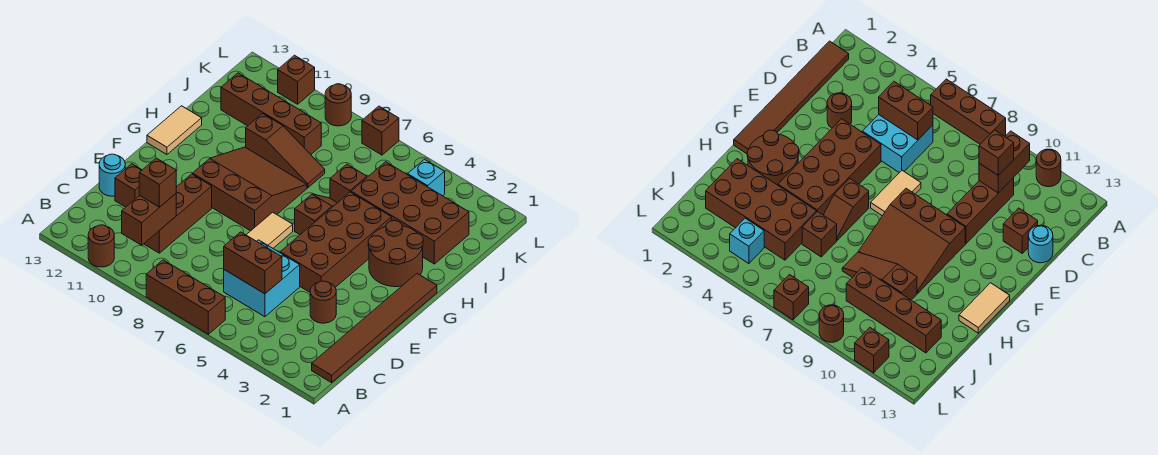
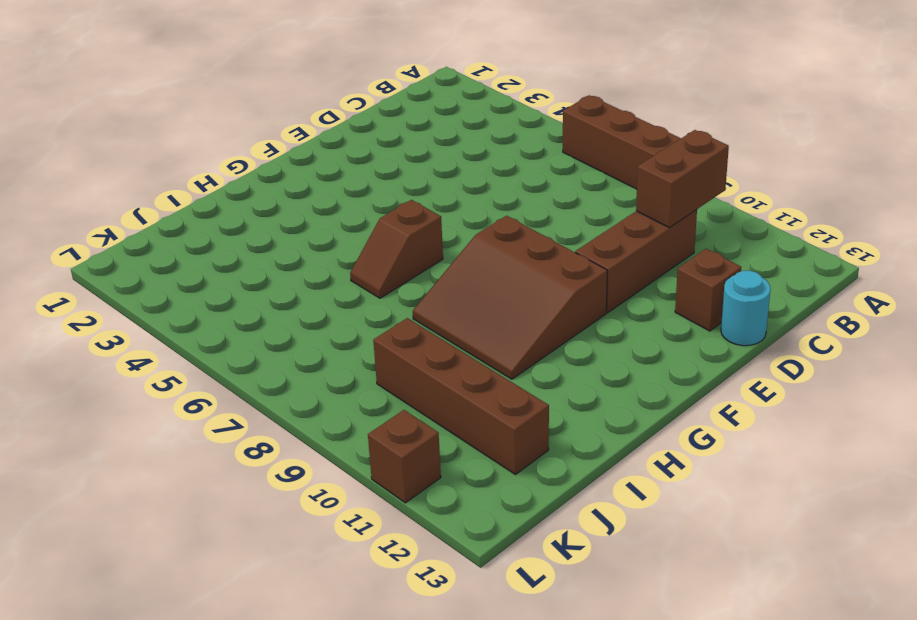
none -> brown round brick A11 level 1
none -> brown tile B1:G1 level 1
none -> cyan brick C5:D6 level 1

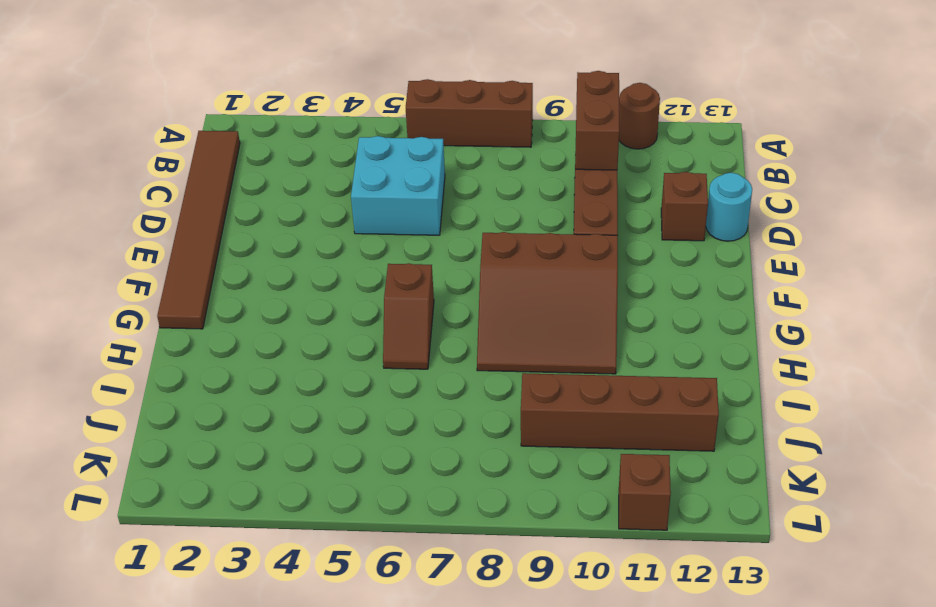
none -> brown round brick D3 level 1
none -> brown brick E4:H5 level 1
none -> tan tile E7:F7 level 1

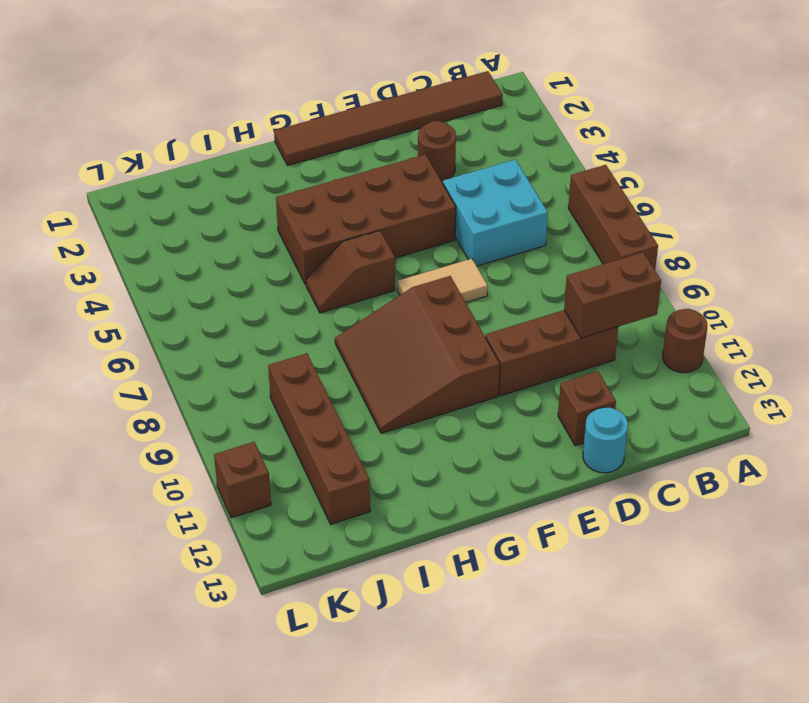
none -> brown round brick G2:H3 level 1
none -> tan tile G13:H13 level 1
none -> brown brick I2:J5 level 1

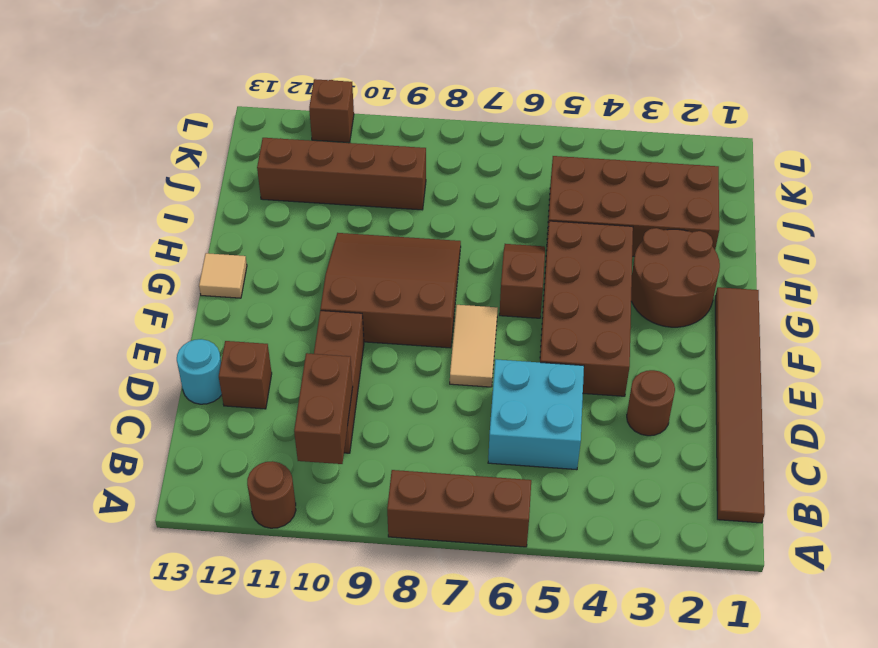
tan tile G13 level 1 -> tan tile G13:H13 level 1
none -> brown brick I6 level 1
none -> brown slope I8:I10 level 1 top 10
none -> cyan brick K4 level 1

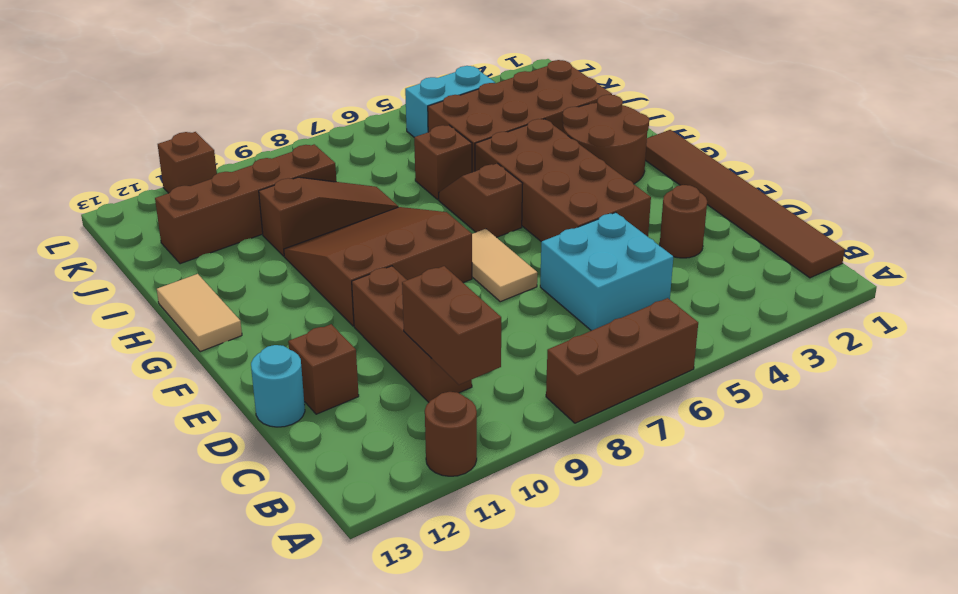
cyan brick K4:K5 level 1 -> cyan brick K4 level 1
none -> brown brick L7 level 1
none -> brown round brick L9 level 1
none -> brown brick C5:C6 level 2

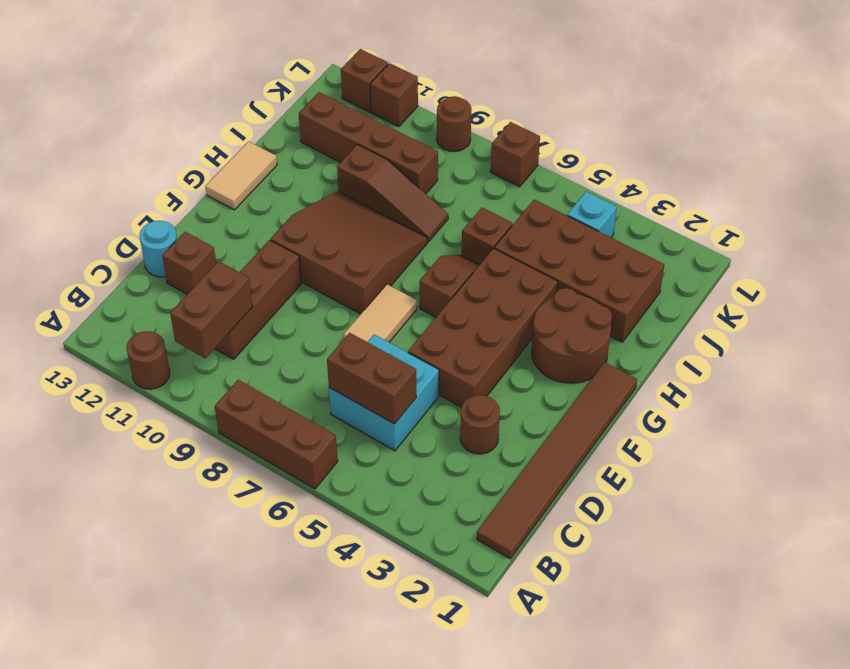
brown brick L12 level 1 -> brown brick C10 level 3

